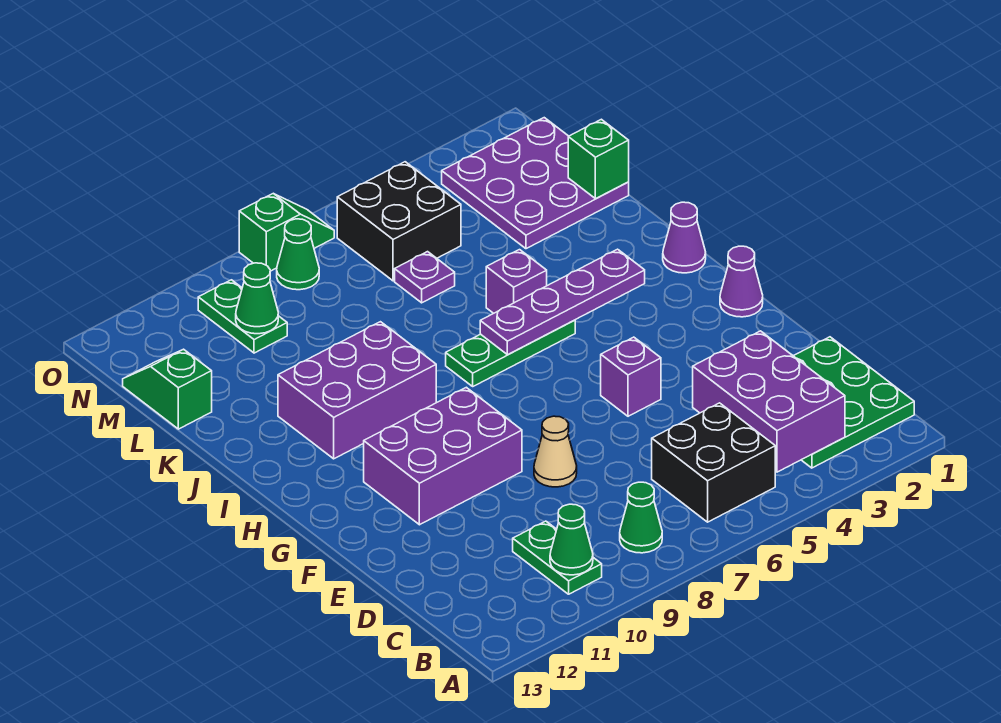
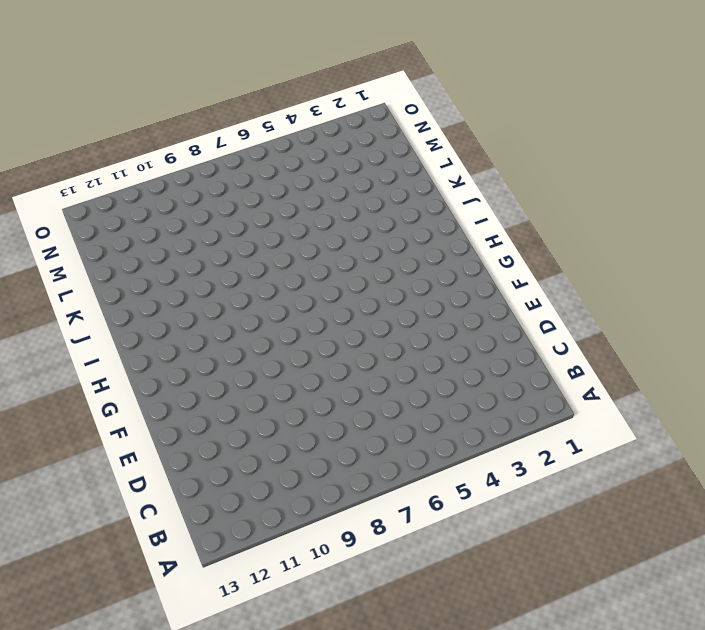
none -> green plate B1:D3 level 1
none -> black brick B5:C6 level 1
none -> green cone B8 level 1

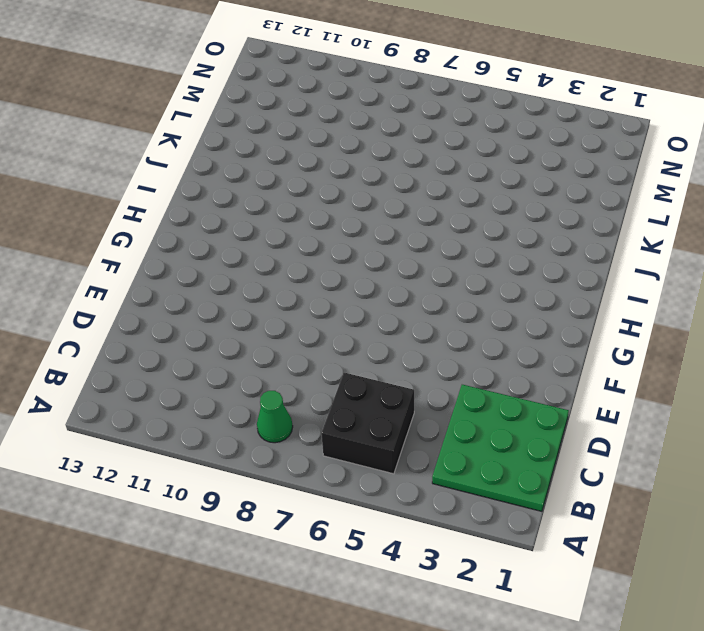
none -> green plate B10:C10 level 1
none -> tan cone E8 level 1
none -> purple brick F5 level 1

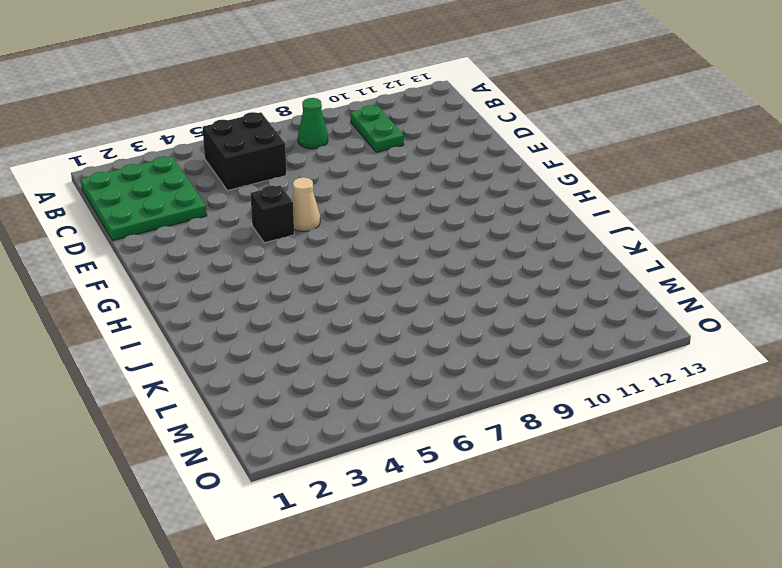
black brick F5 level 1 -> purple brick F5 level 1
tan cone F6 level 1 -> tan cone E8 level 1
none -> purple brick F9:G11 level 1
none -> purple cone G1 level 1
none -> purple cone I1 level 1

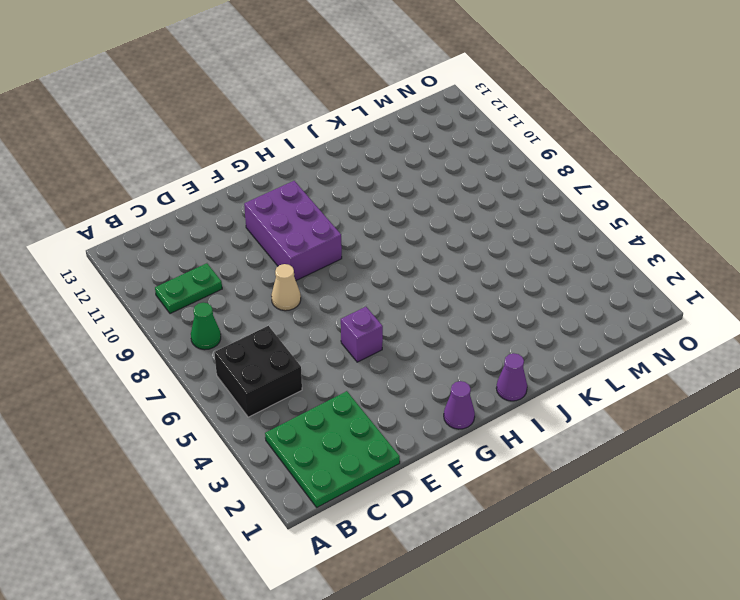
none -> green plate I5:I7 level 1
none -> purple brick I9:J11 level 1
none -> purple brick J5 level 1

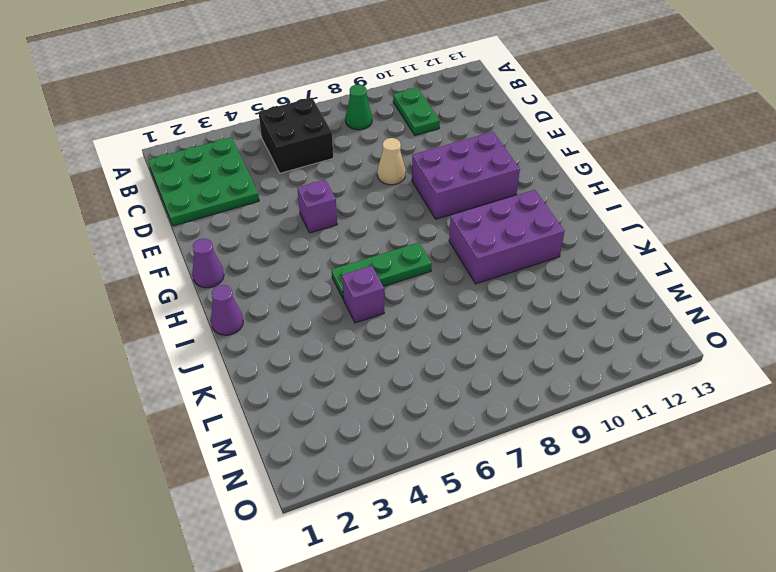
none -> purple plate L1:N3 level 1
none -> purple plate L6 level 1
none -> green slope L13:M13 level 1 top L

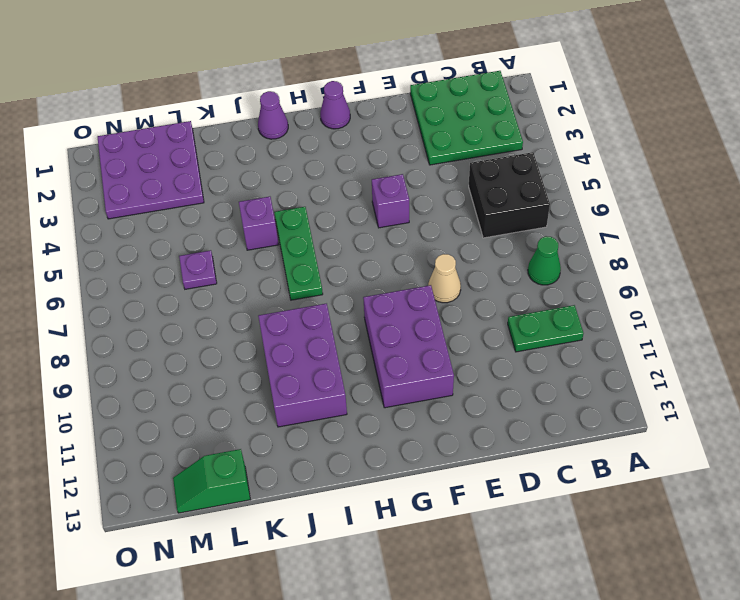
none -> black brick M5:N6 level 1
none -> green plate M10:N10 level 1
none -> green cone N8 level 1

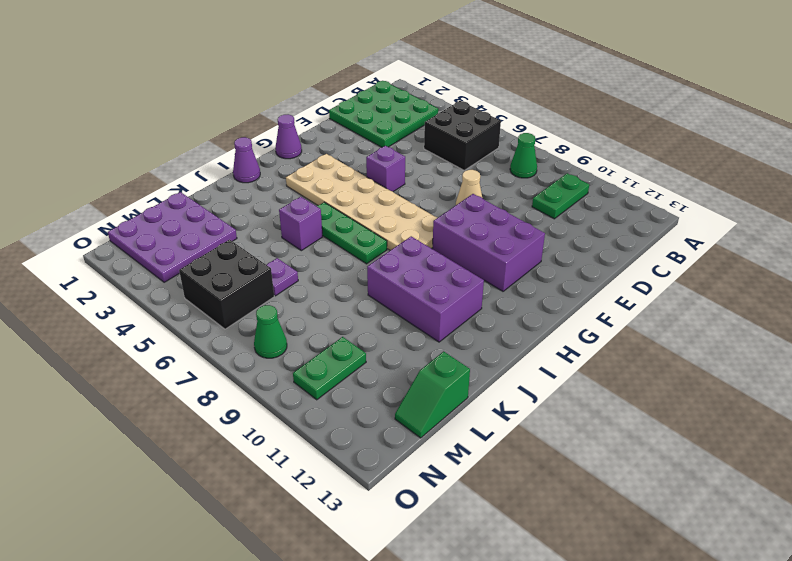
tan plate G3:H8 level 1 -> none
none -> green slope O7:O8 level 1 top 8
none -> purple brick B3:D4 level 2
none -> green cone B10 level 2

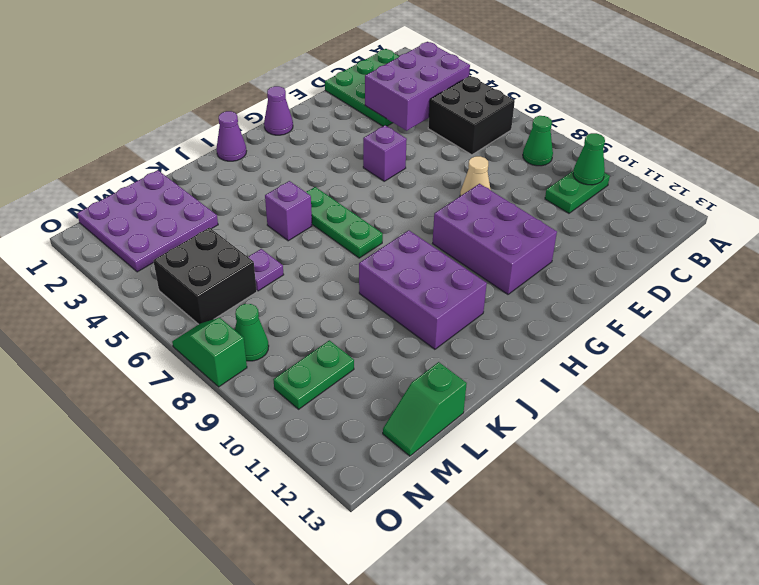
none -> purple plate I3:I6 level 2
none -> green brick L1 level 2
none -> green cone M10 level 2

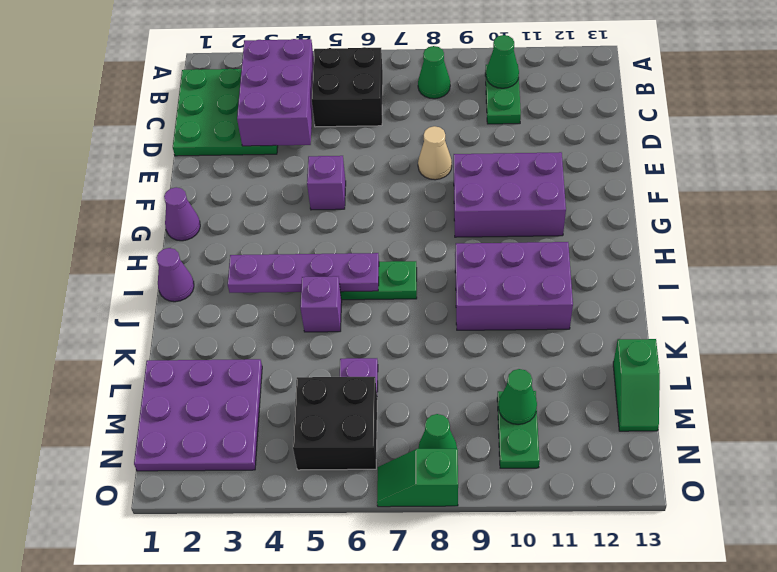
none -> green brick L1 level 2

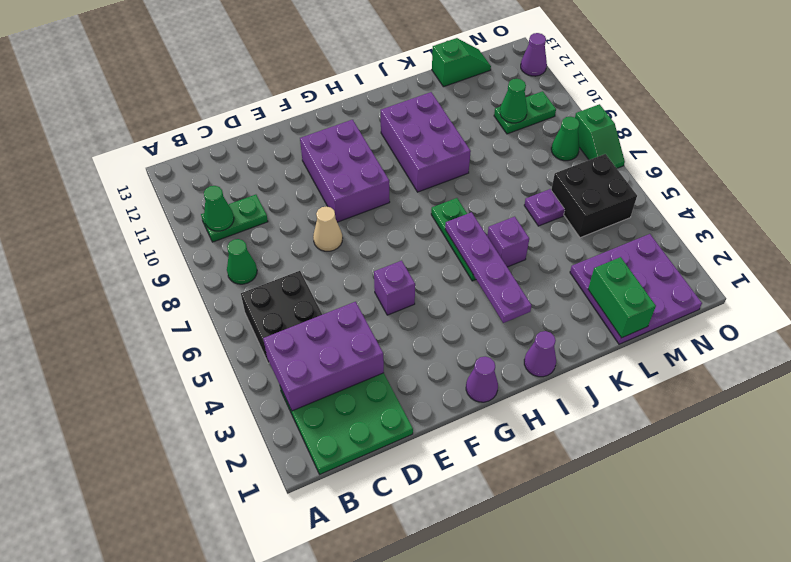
green brick L1:L2 level 2 -> green brick L1 level 2
purple cone O12 level 1 -> none

